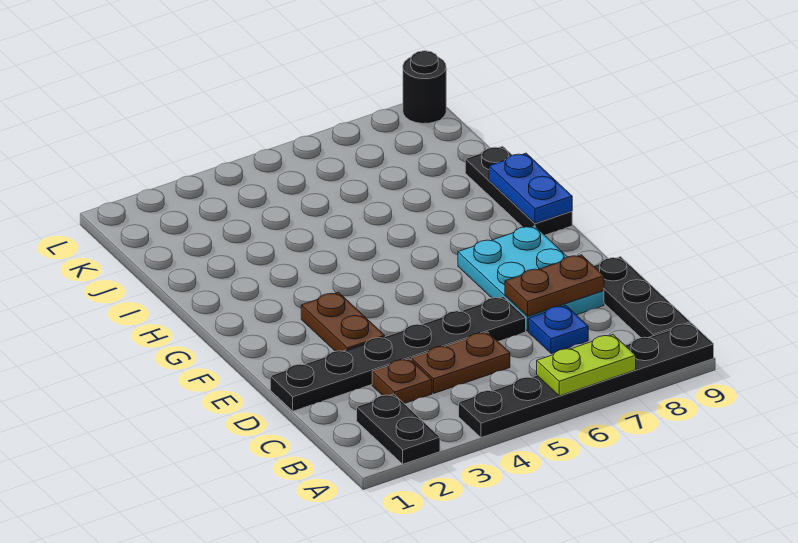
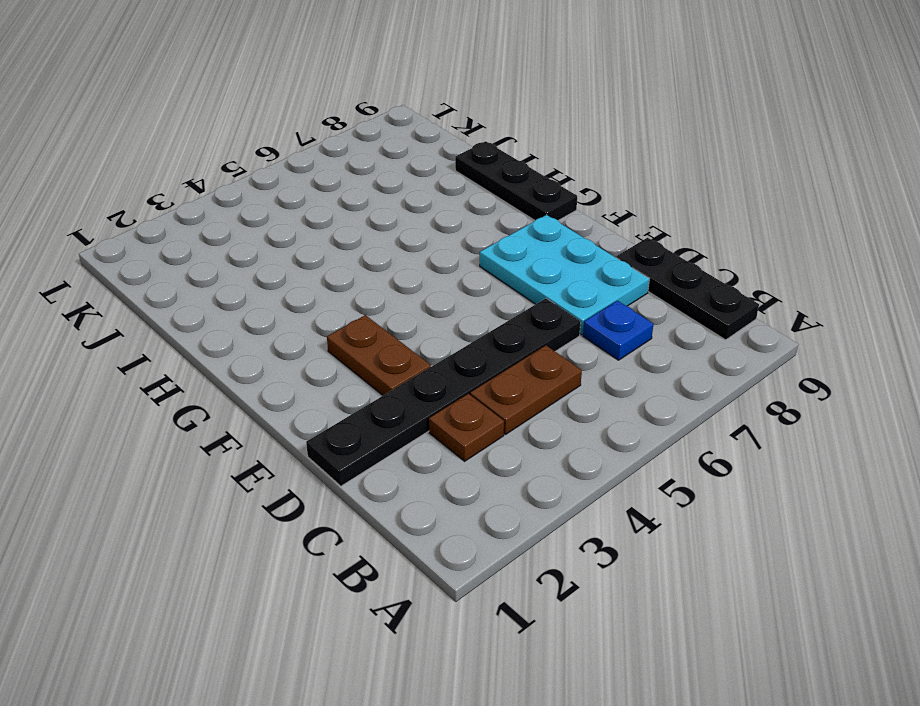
none -> black plate A2:B2 level 1
none -> black plate A4:A9 level 1
none -> black round brick L9 level 1

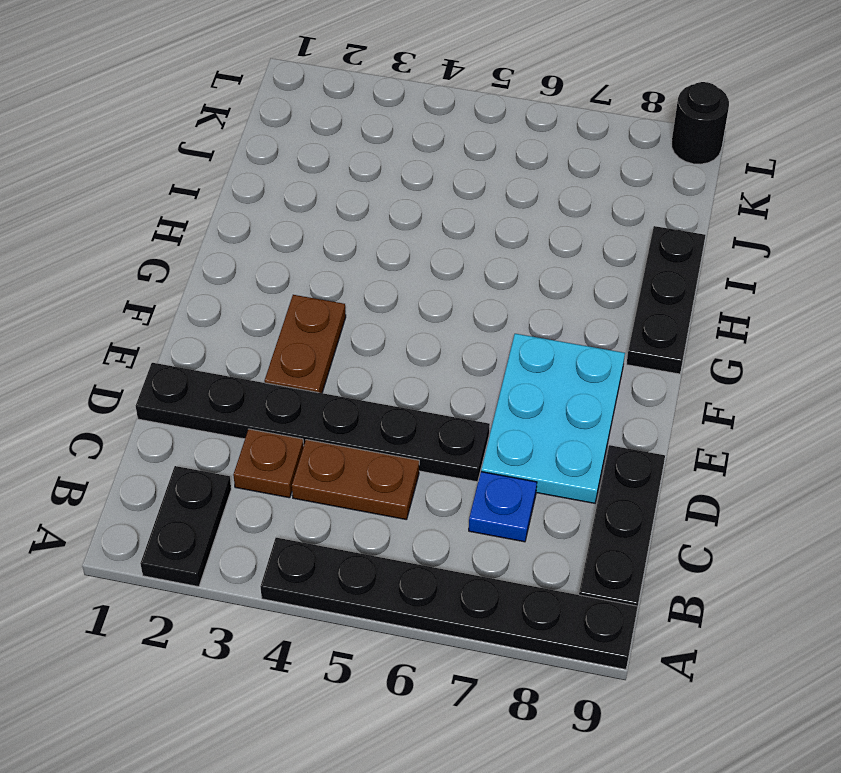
none -> lime plate A6:A7 level 2
none -> brown plate D7:D8 level 2
none -> blue plate G9:H9 level 2

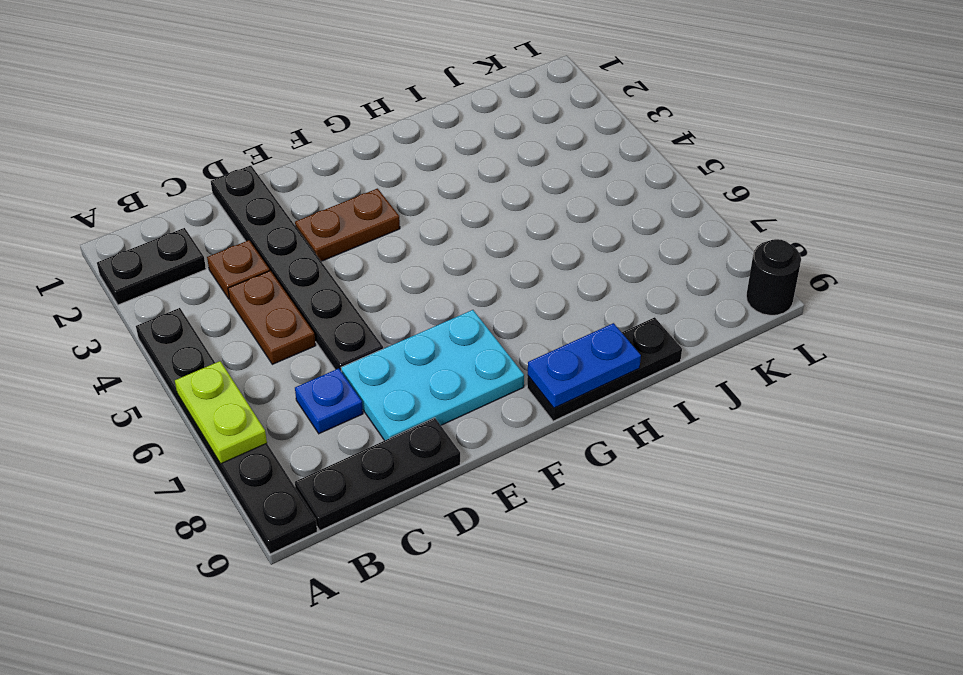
none -> brown plate D7:D8 level 2

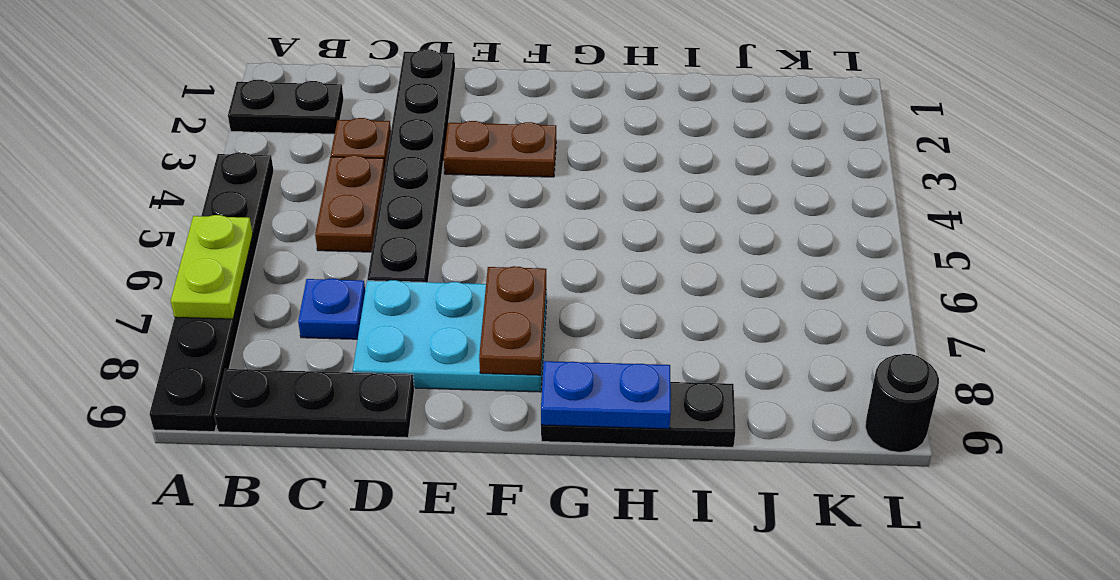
brown plate F7:F8 level 2 -> brown plate D7:D8 level 2

